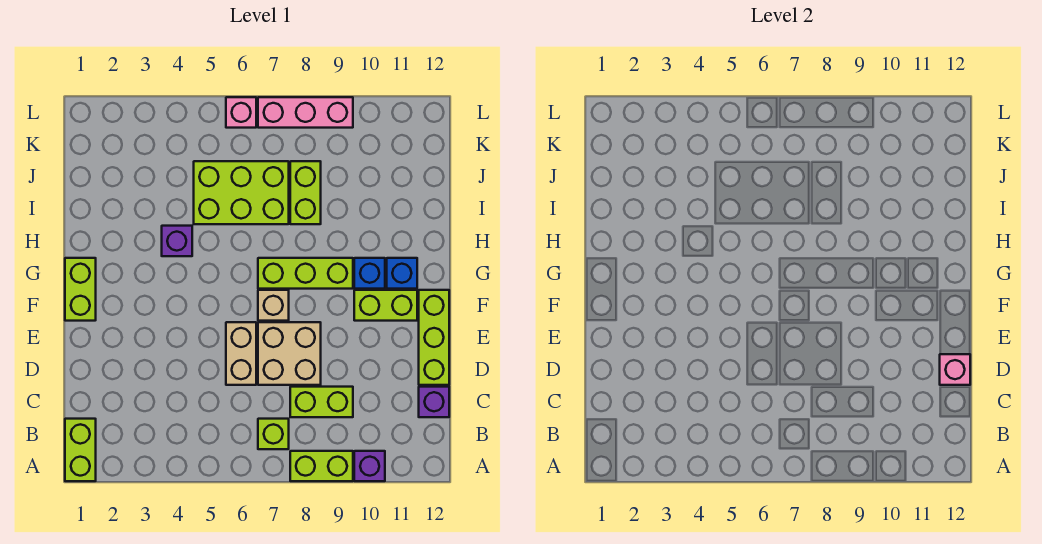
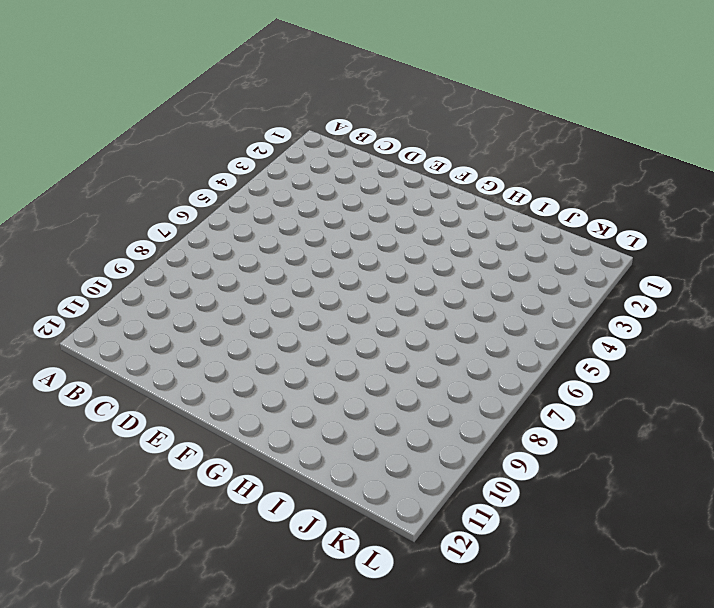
none -> lime brick A1:B1 level 1
none -> lime brick A8:A9 level 1
none -> purple brick A10 level 1

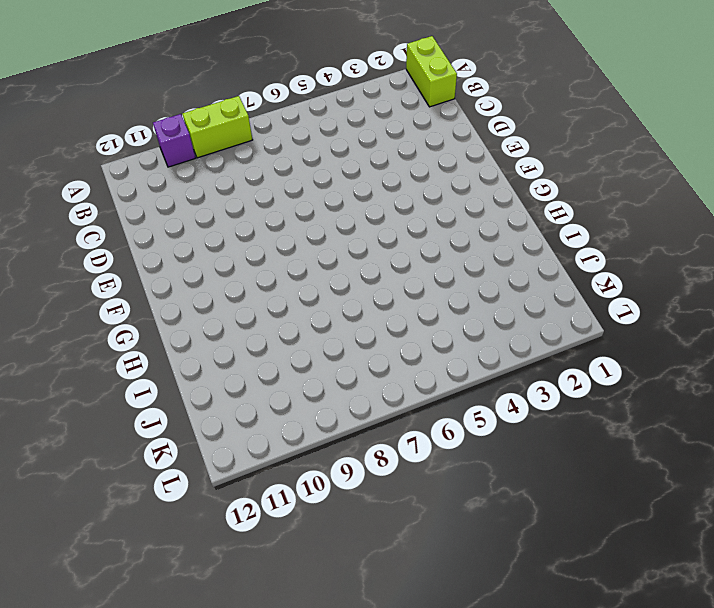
none -> lime brick B7 level 1
none -> lime brick C8:C9 level 1
none -> purple brick C12 level 1

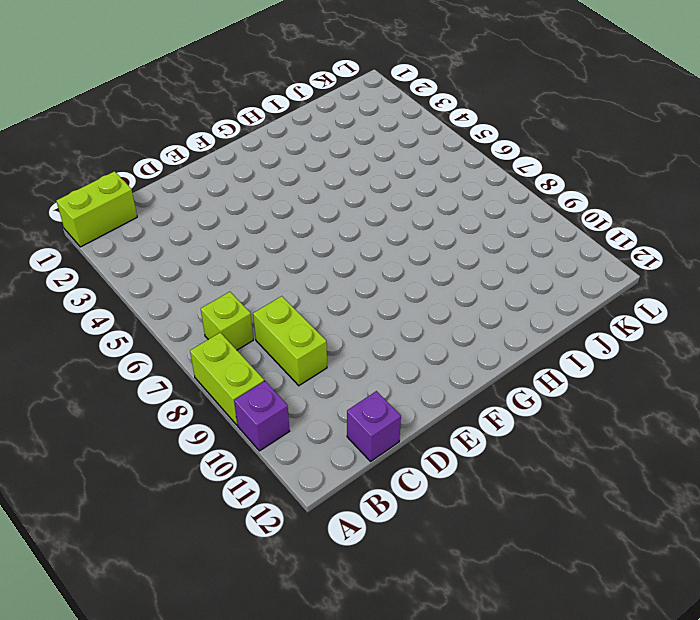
none -> tan brick D6:E6 level 1
none -> tan brick D7:E8 level 1
none -> lime brick D12:F12 level 1

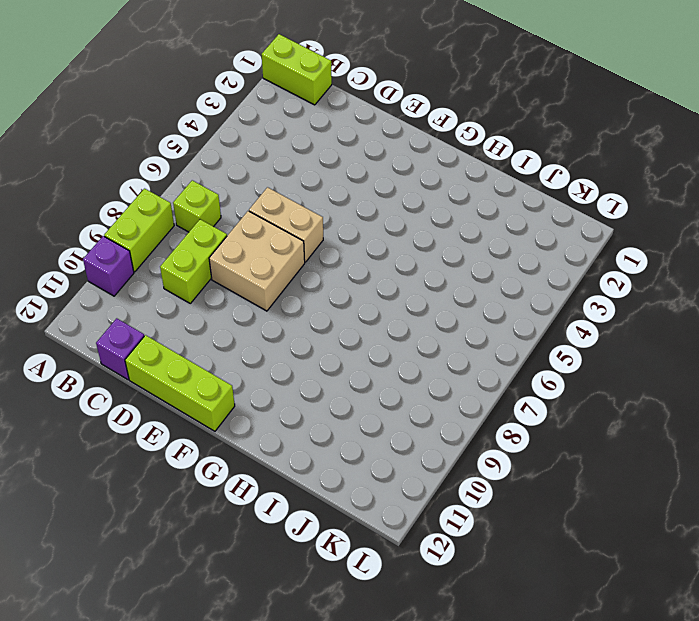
none -> lime brick F1:G1 level 1
none -> tan brick F7 level 1
none -> lime brick F10:F11 level 1

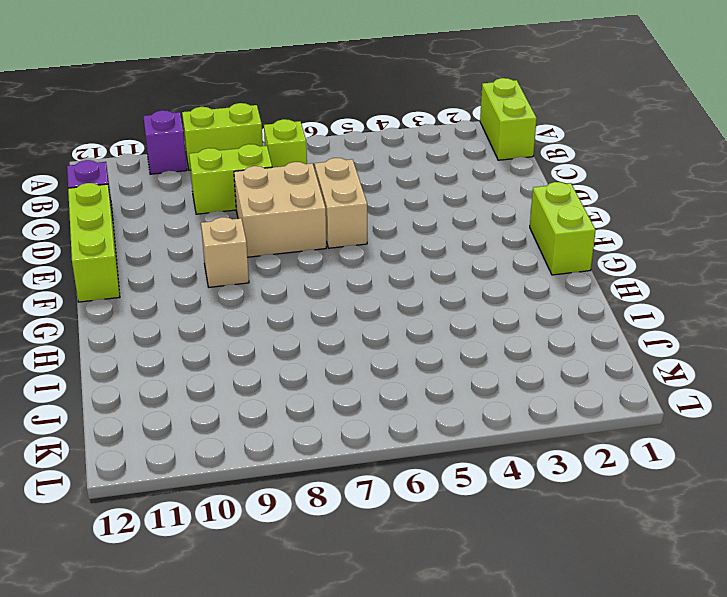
tan brick F9 level 1 -> tan brick F7 level 1
none -> lime brick F10:F11 level 1
none -> lime brick G7:G9 level 1
none -> blue brick G10 level 1

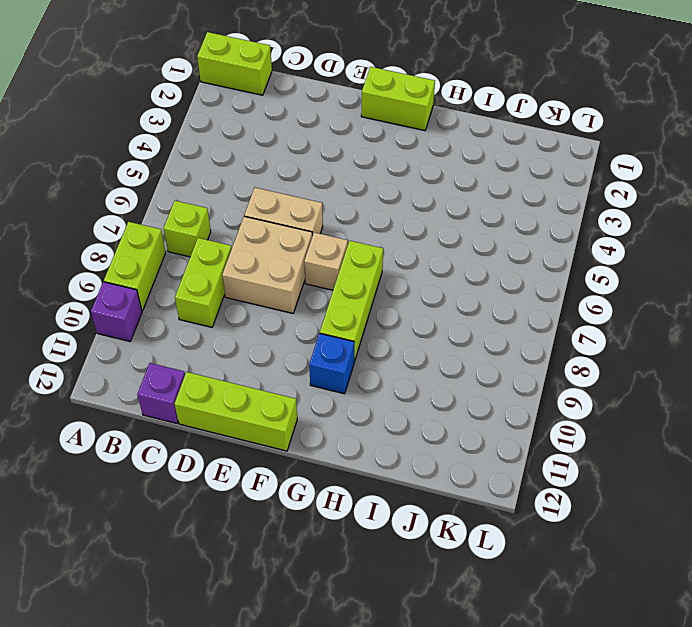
none -> lime brick F10:F11 level 1
none -> blue brick G11 level 1
none -> purple brick H4 level 1

